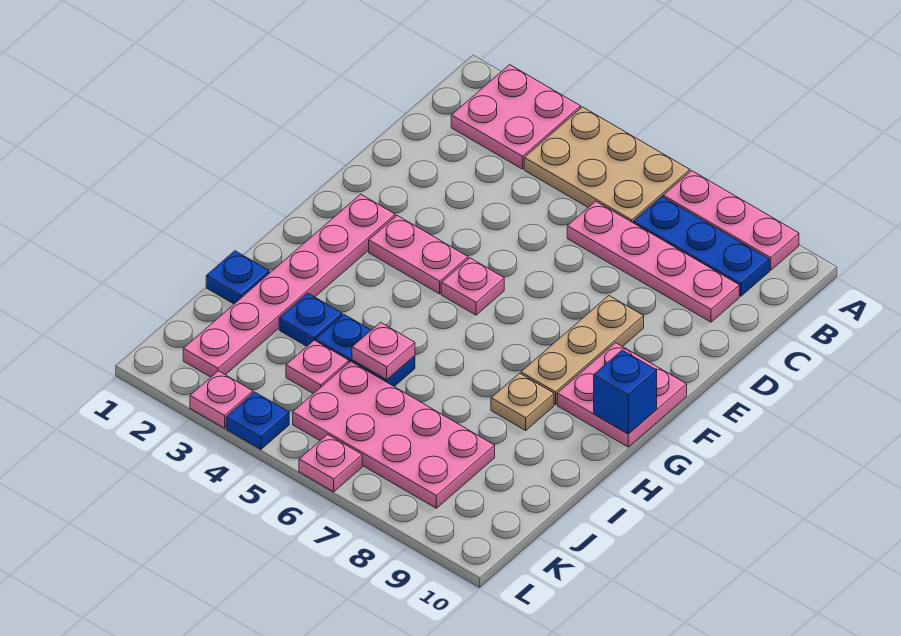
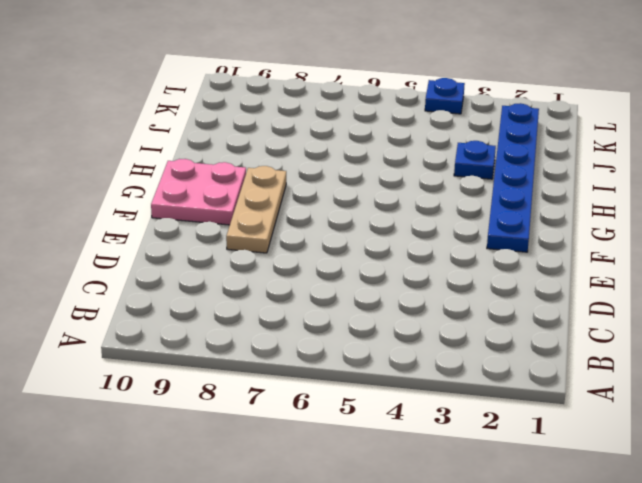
blue plate F2:K2 level 1 -> pink plate F2:K2 level 1
none -> pink plate A2:B3 level 1
none -> tan plate A4:B6 level 1
none -> pink plate A7:A9 level 1

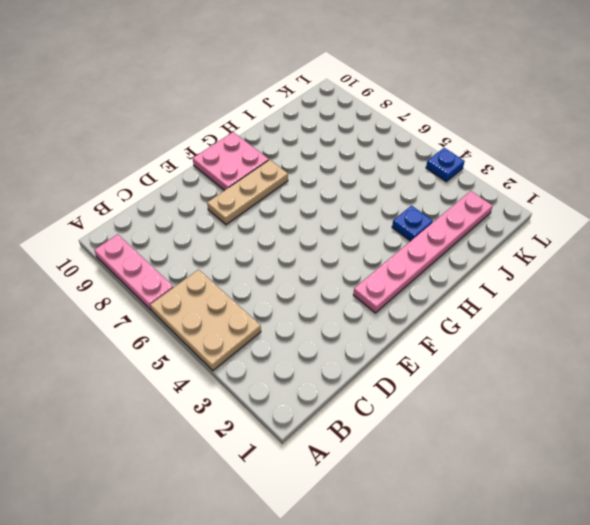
none -> pink plate A2:B3 level 1
none -> blue plate B7:B9 level 1
none -> pink plate C6:C9 level 1

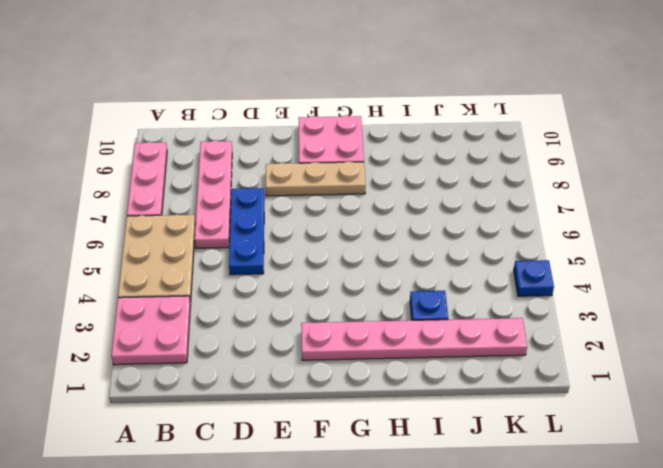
blue plate D5:D7 level 1 -> blue plate B7:B9 level 1
none -> pink plate F3:F4 level 1
none -> pink plate F5 level 1
none -> tan plate H8 level 1

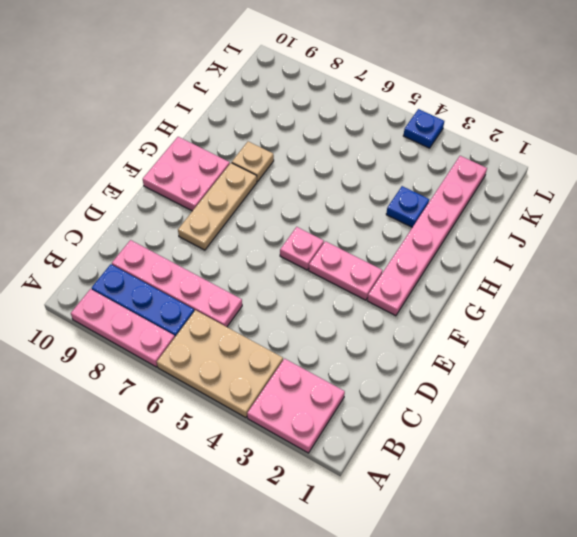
none -> blue plate I1 level 1
none -> blue plate I4:I5 level 1
none -> pink plate J4 level 1

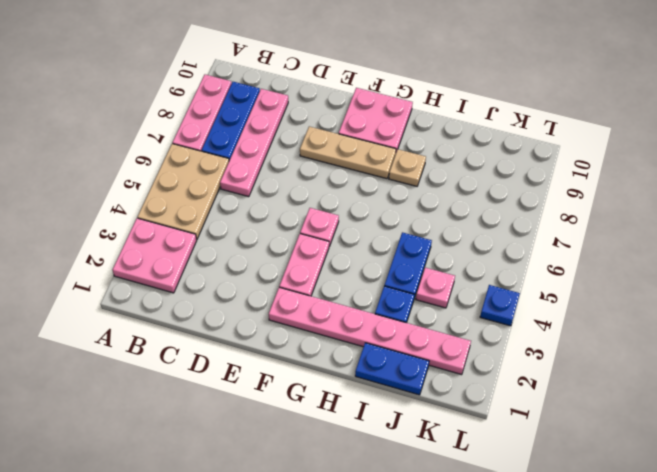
blue plate I1:J1 level 1 -> blue plate I1 level 1
none -> pink plate J5:K8 level 1
none -> pink plate L3 level 1
none -> pink plate L6 level 1

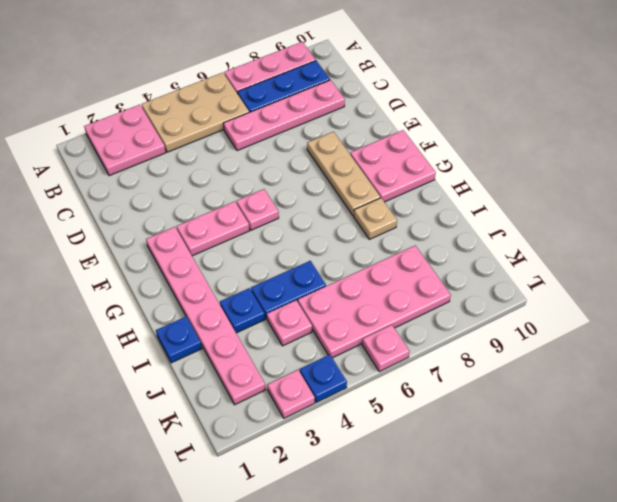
none -> blue brick G10 level 2
none -> pink plate I5 level 2

